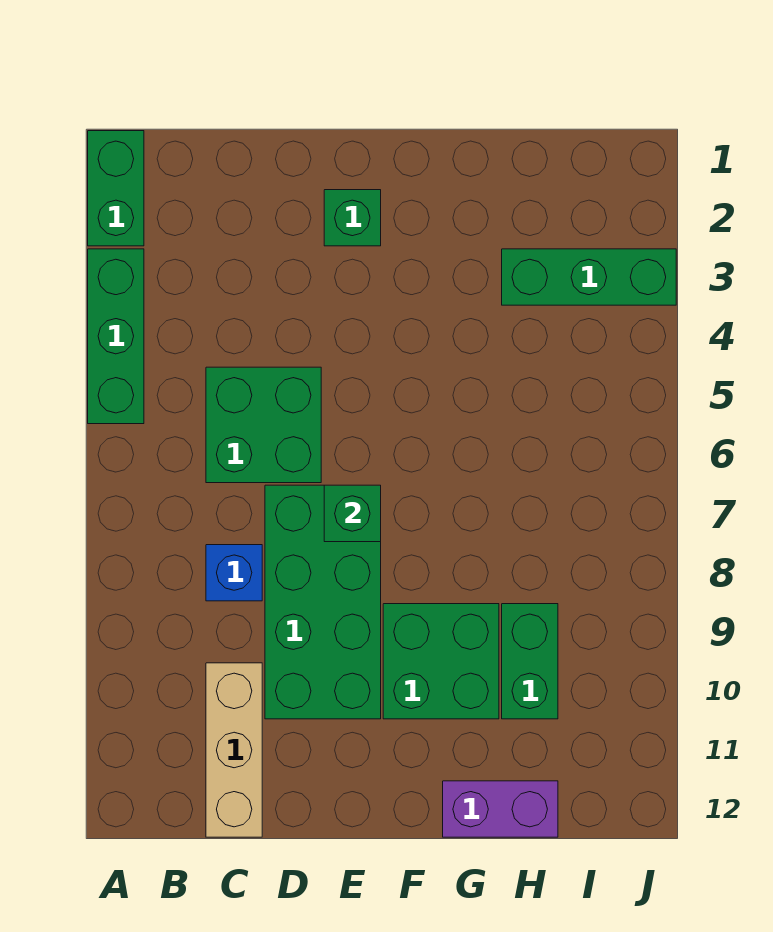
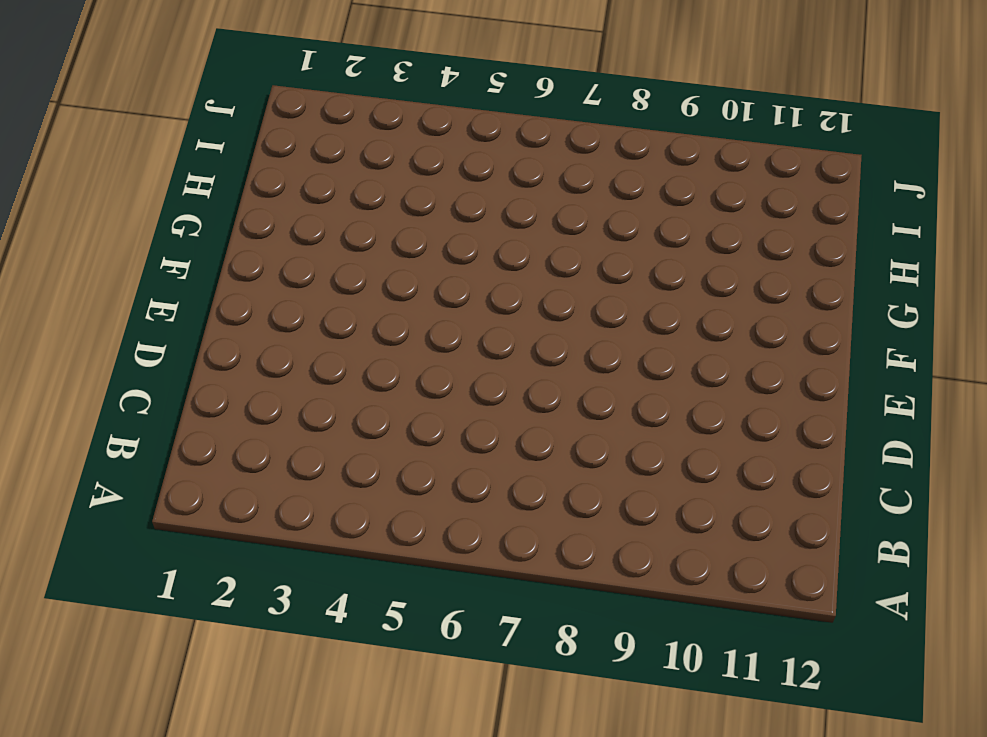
none -> green brick A1:A2 level 1
none -> green brick A3:A5 level 1
none -> green brick C5:D6 level 1

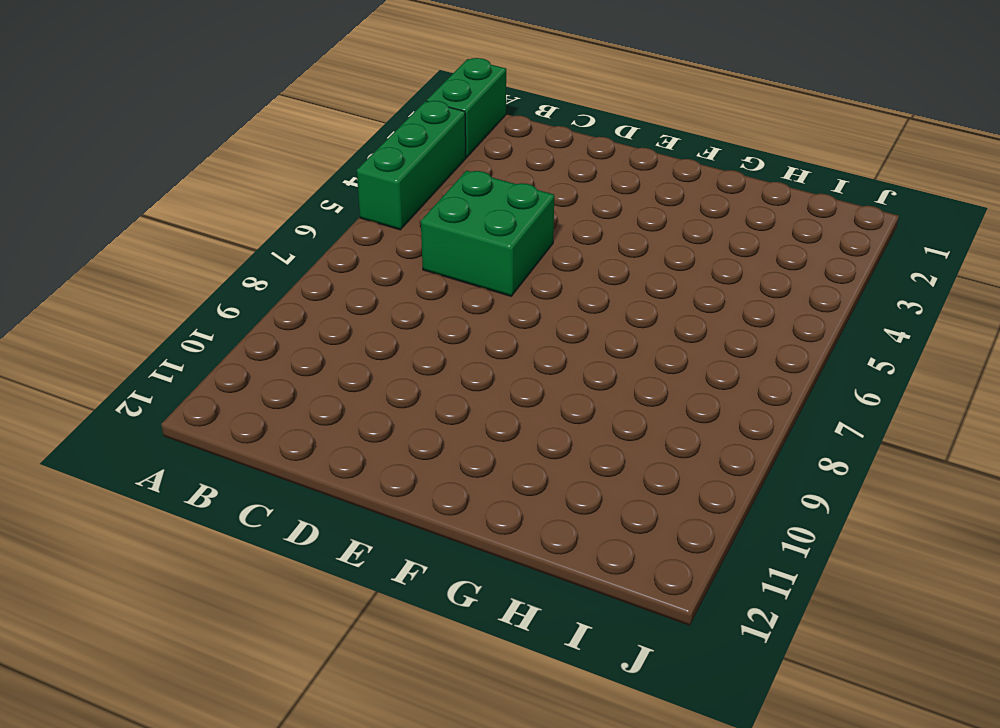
none -> blue brick C8 level 1
none -> tan brick C10:C12 level 1
none -> green brick D7:E10 level 1

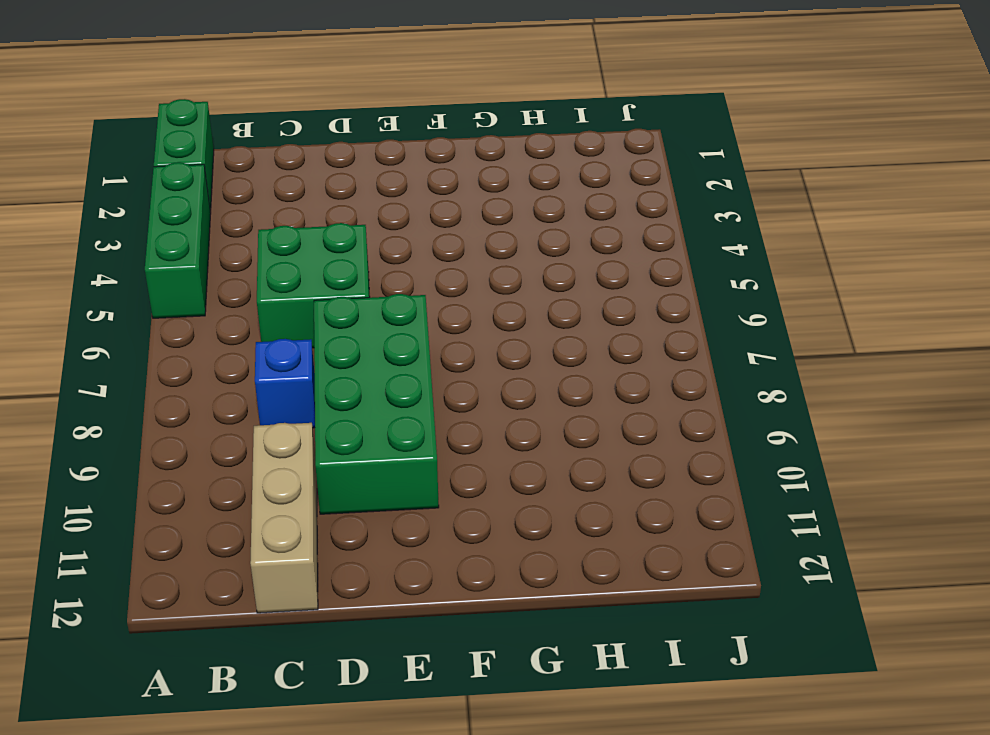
none -> green brick E2 level 1
none -> green brick F9:G10 level 1
none -> purple brick G12:H12 level 1

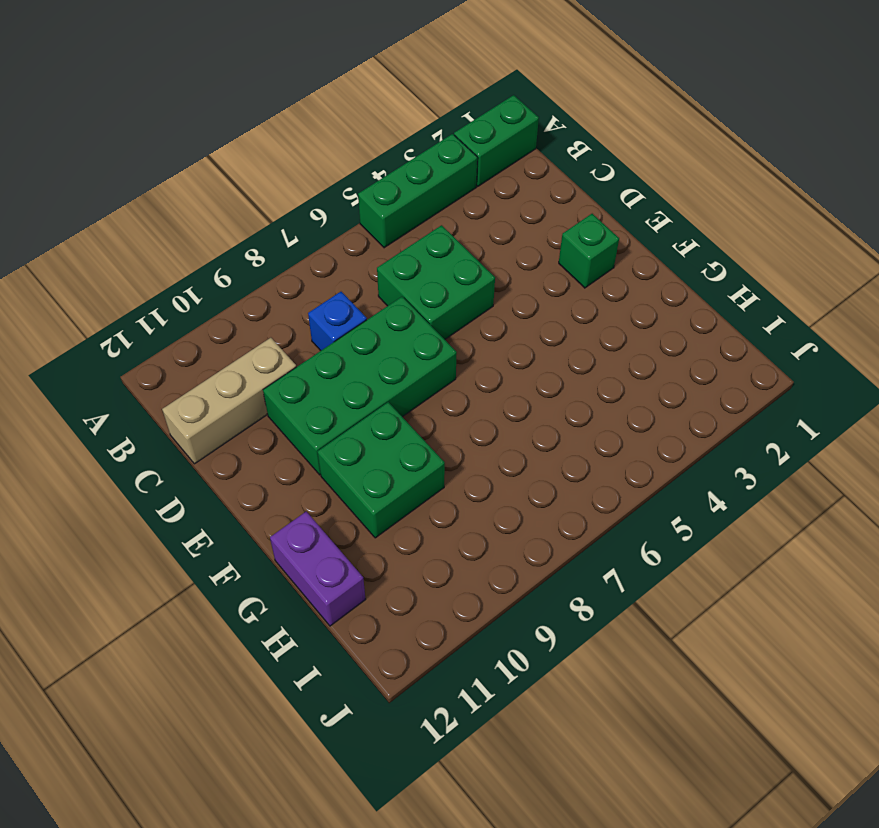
none -> green brick H3:J3 level 1
none -> green brick H9:H10 level 1
none -> green brick E7 level 2

